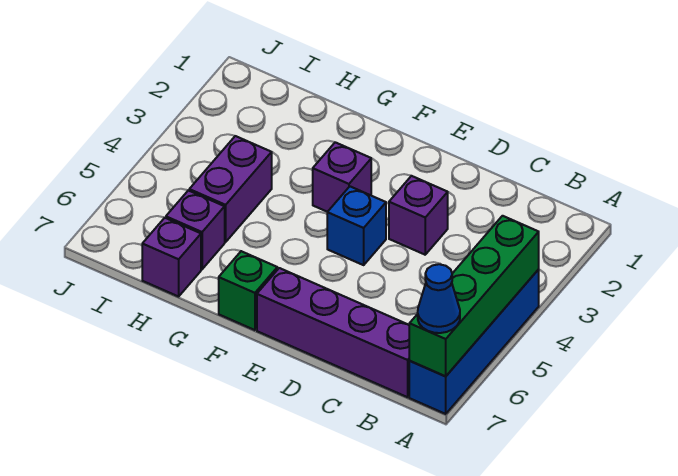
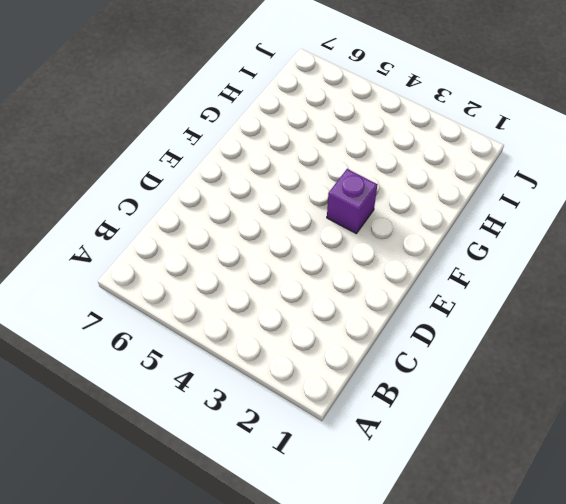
none -> blue brick A4:A7 level 1
none -> purple brick B7:E7 level 1

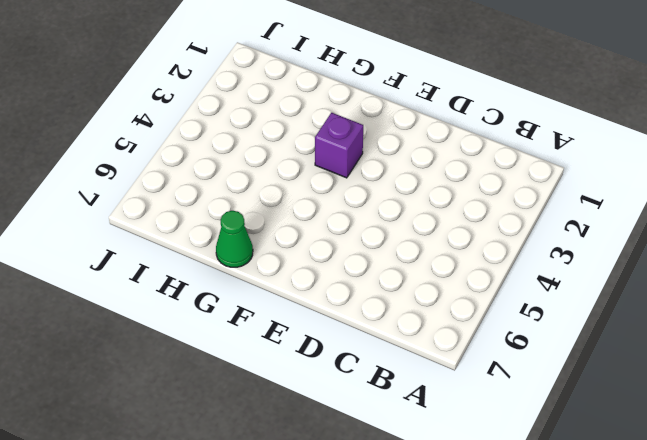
green cone G7 level 1 -> none
none -> blue brick A4:A7 level 1
none -> purple brick B7:E7 level 1

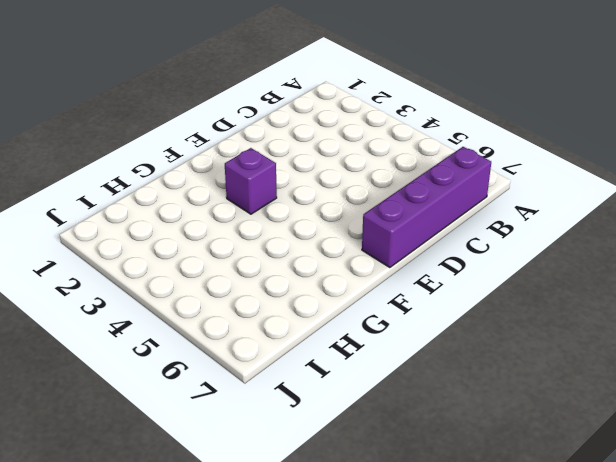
none -> blue brick A4:A7 level 1
none -> purple brick D3 level 1

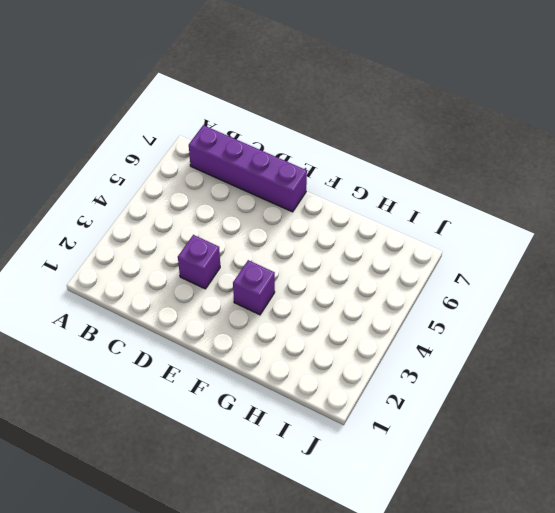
none -> blue brick A4:A7 level 1
none -> blue brick E4 level 1

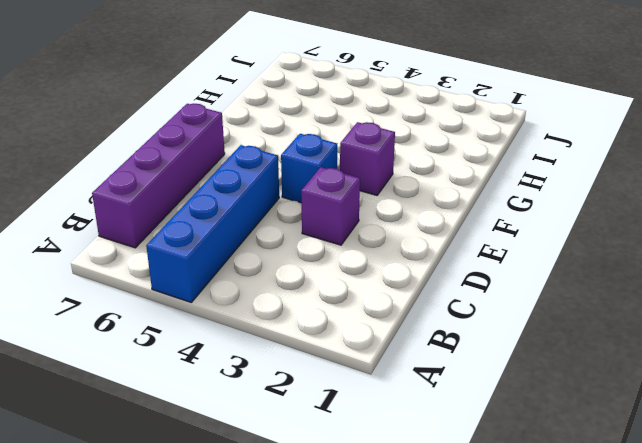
blue brick A5:D5 level 1 -> blue brick A4:A7 level 1
none -> green brick F7 level 1
none -> purple brick H4:H5 level 1

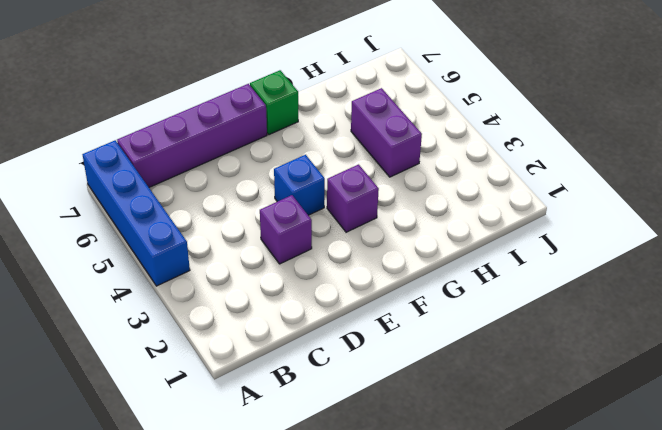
none -> purple brick H6 level 1
none -> purple brick H7 level 1

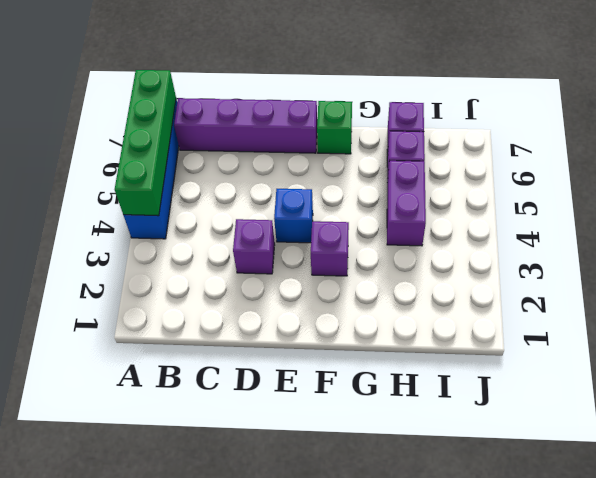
none -> blue cone A7 level 3

